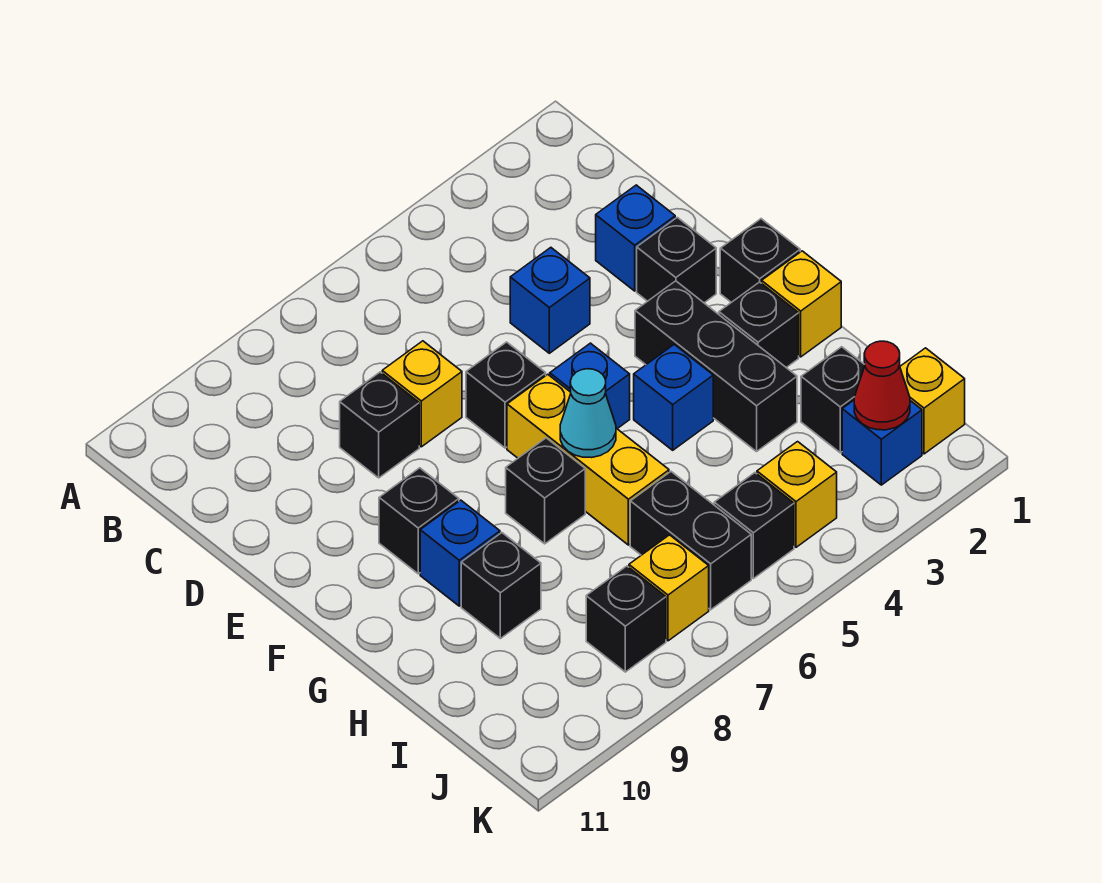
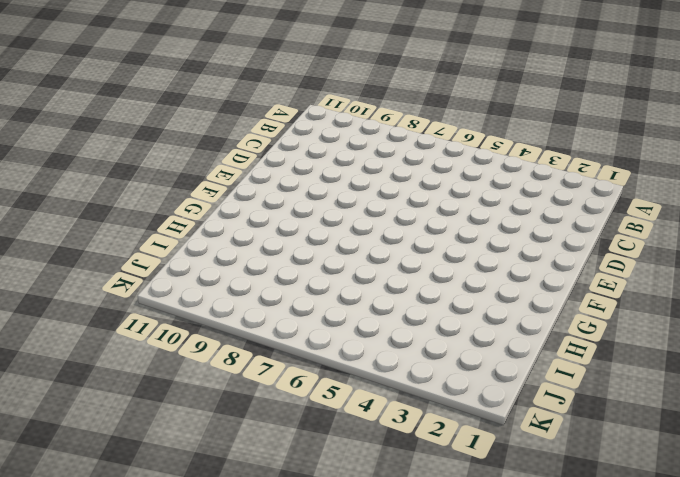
none -> blue brick D2 level 1
none -> blue brick D4 level 1
none -> yellow brick D7 level 1

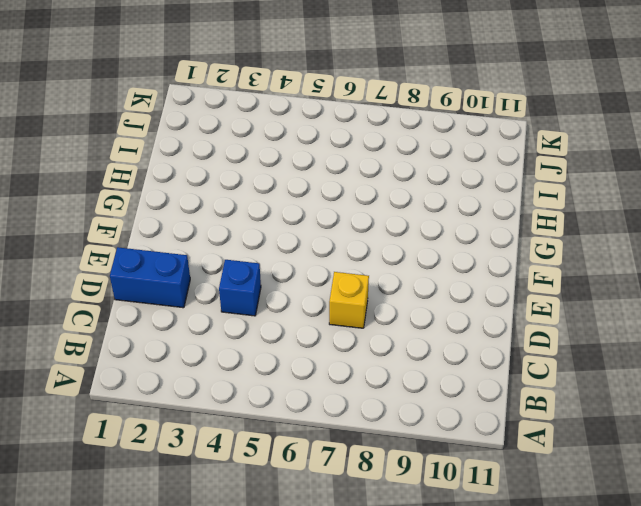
blue brick D1:D2 level 1 -> blue brick D2 level 1
none -> black brick D8 level 1
none -> black brick E2 level 1
none -> black brick E6 level 1

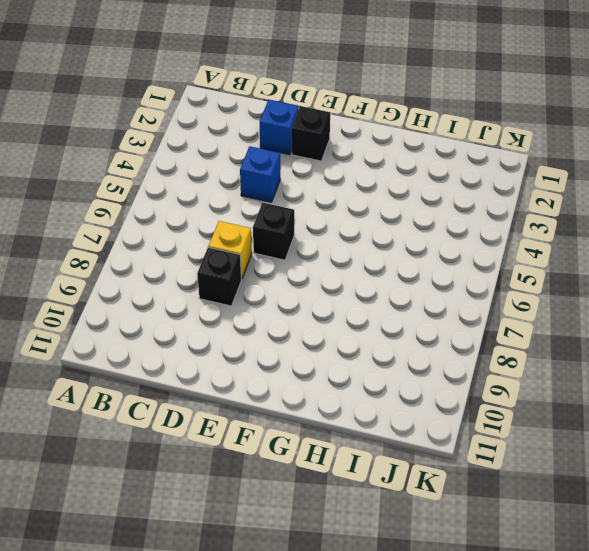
none -> black brick F1 level 1
none -> black brick F3:H3 level 1
none -> blue brick F5 level 1

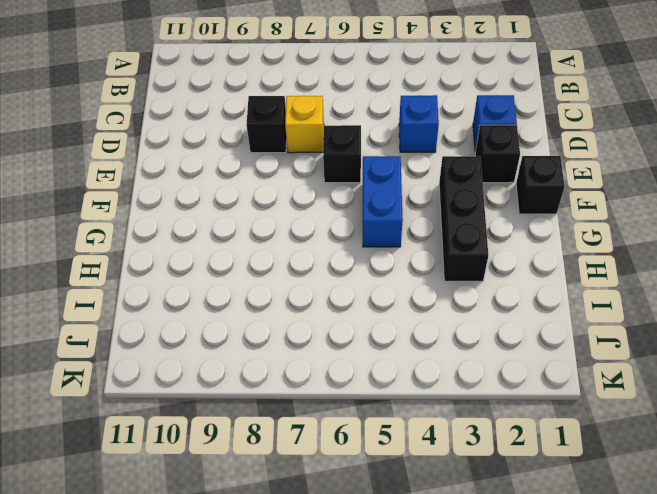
blue brick F5:G5 level 1 -> blue brick F5 level 1
none -> yellow brick F6:H6 level 1
none -> black brick F9 level 1
none -> yellow brick G1 level 1

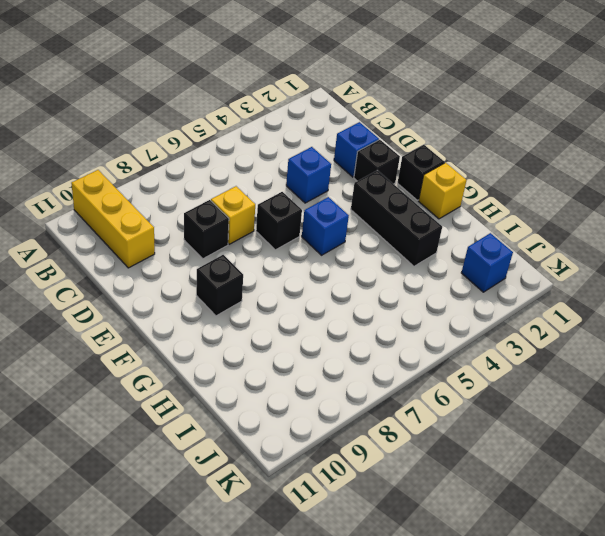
yellow brick A10:C10 level 1 -> yellow brick F6:H6 level 1
none -> black brick G2 level 1
none -> blue brick G4 level 1
none -> black brick G7 level 1

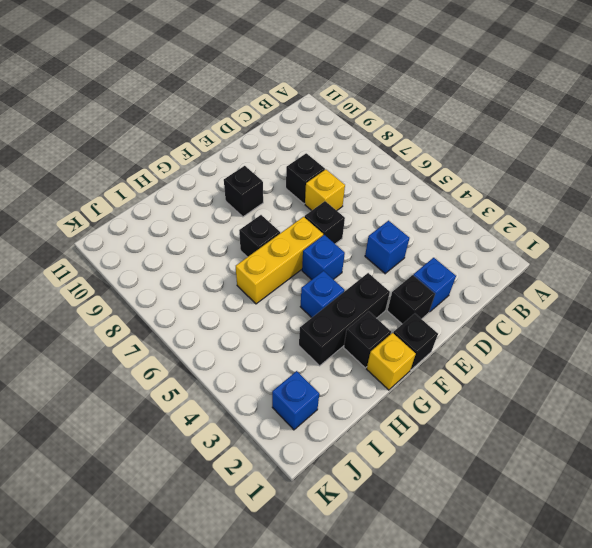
none -> blue brick G9 level 1
none -> black brick H9 level 1
none -> black brick I2 level 1

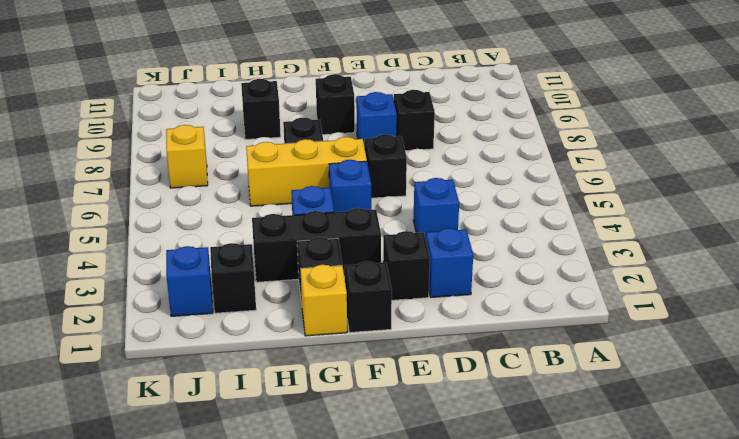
blue brick E8 level 1 -> blue brick G9 level 1
none -> yellow brick D7 level 1
none -> black brick I6:J6 level 1
none -> yellow brick J1 level 1

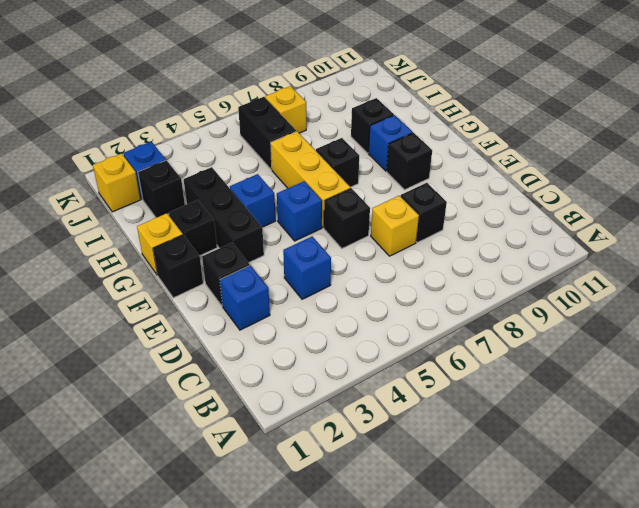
none -> yellow brick J4 level 1
none -> black brick J5 level 1
none -> black brick J8 level 1

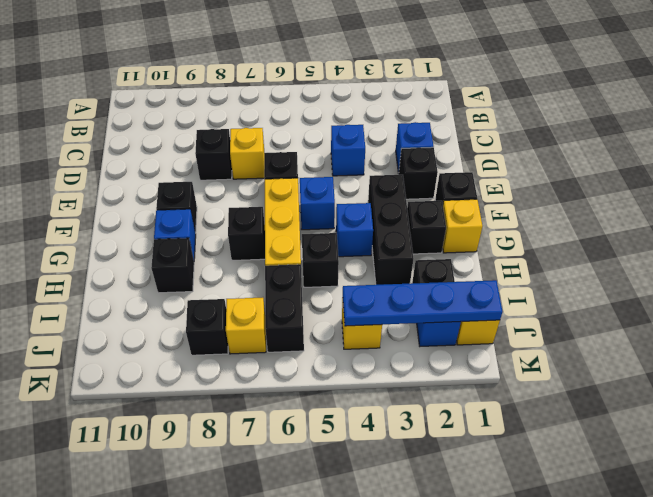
black brick H5 level 1 -> black brick J5 level 1
blue plate J1:J4 level 2 -> red cone J2 level 2
none -> cyan cone G6 level 2

